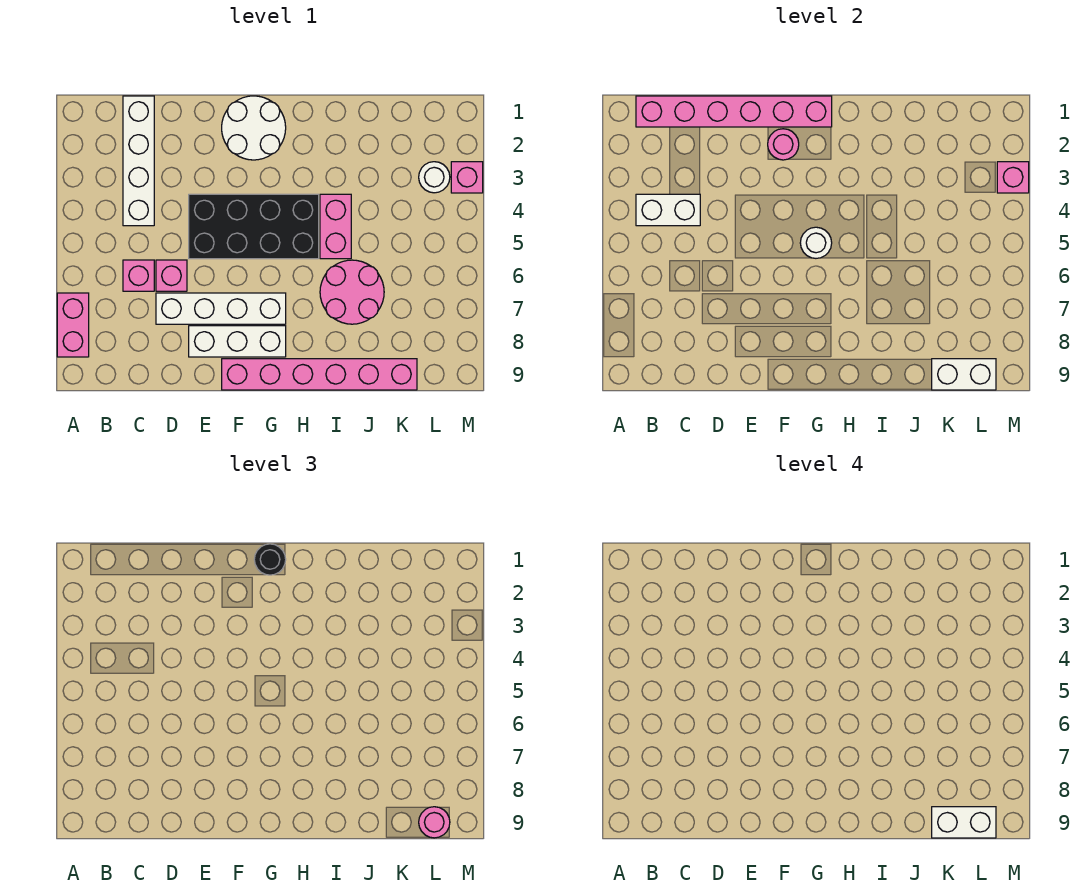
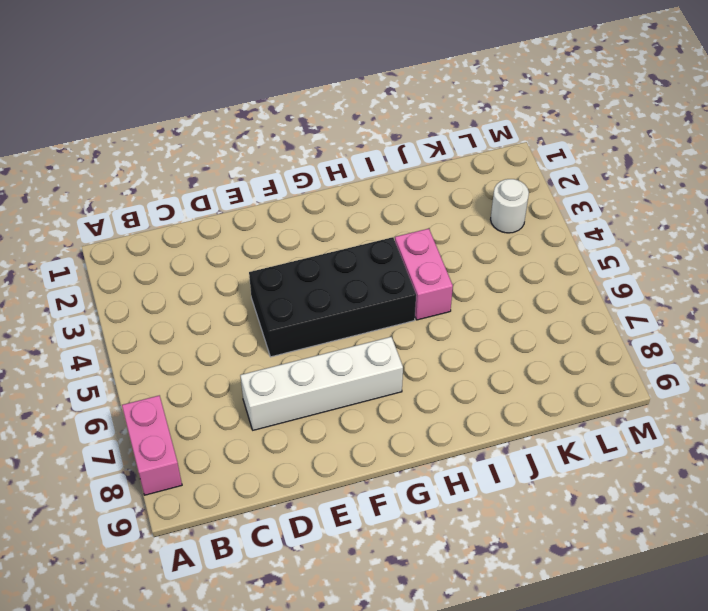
none -> white brick C1:C4 level 1
none -> pink brick C6 level 1
none -> pink brick D6 level 1

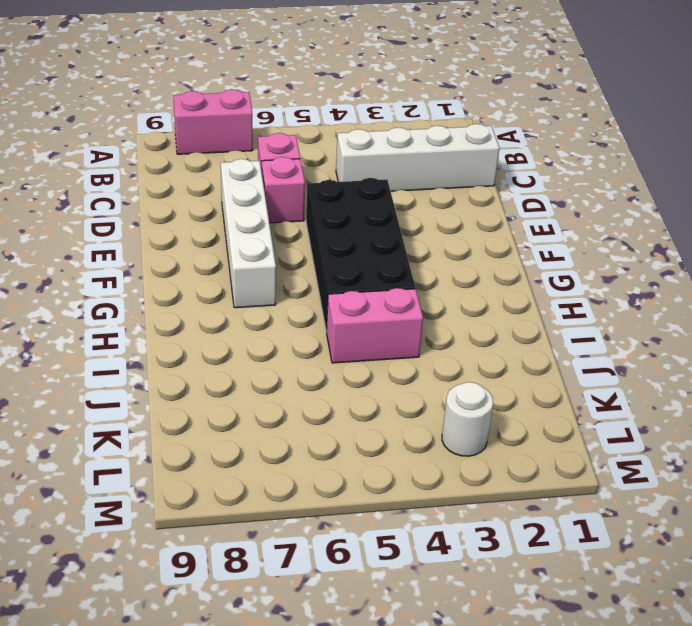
none -> white brick E8:G8 level 1
none -> white round brick F1:G2 level 1
none -> pink brick F9:K9 level 1

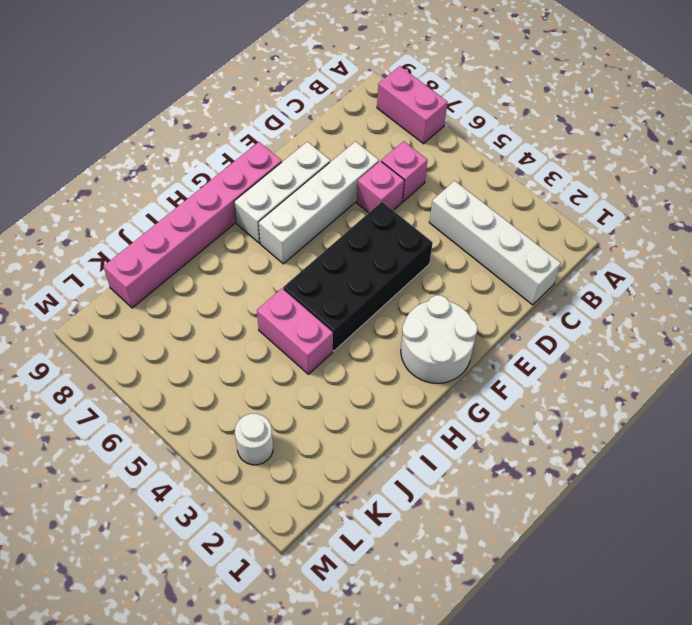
none -> pink round brick I6:J7 level 1
none -> pink brick M3 level 1
none -> pink brick B1:G1 level 2

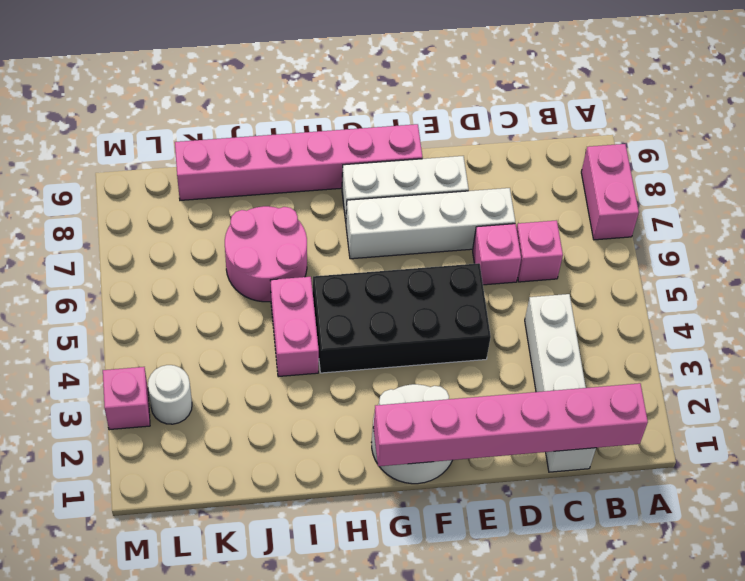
none -> white brick B4:C4 level 2
none -> pink round brick F2 level 2
none -> white round brick G5 level 2

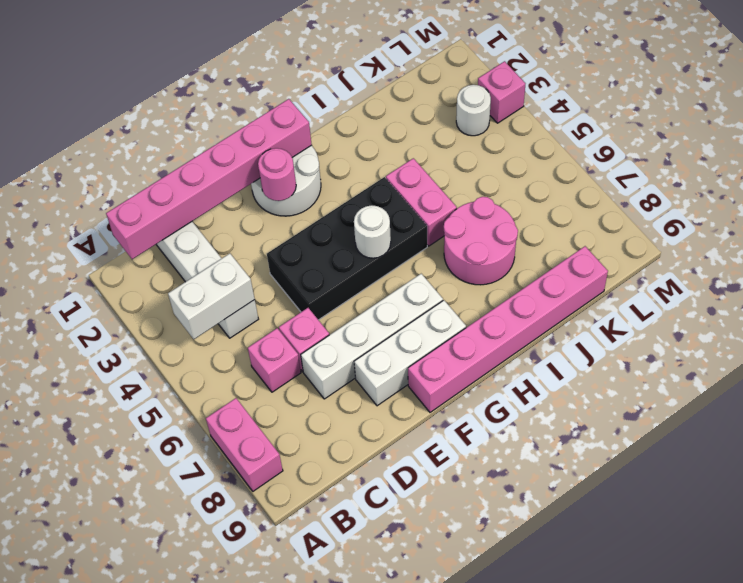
none -> white brick K9:L9 level 2
none -> pink brick M3 level 2
none -> black round brick G1 level 3

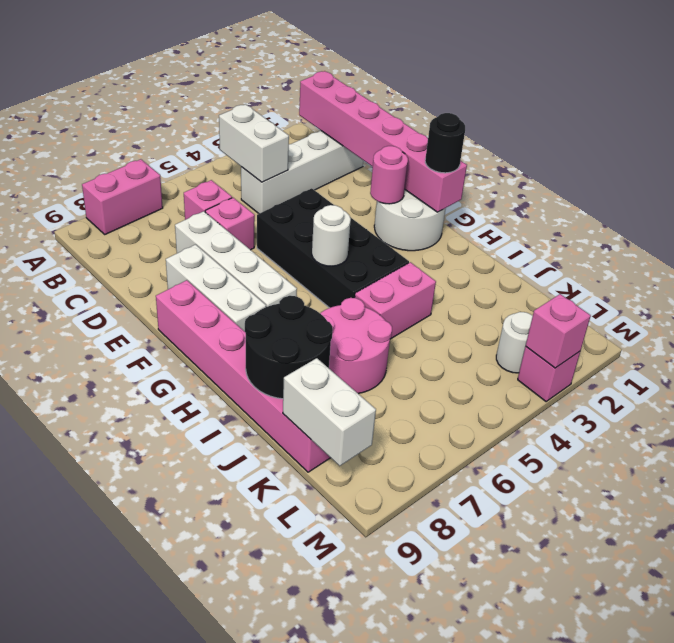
black round brick I8:J9 level 2 -> none
none -> pink round brick L9 level 3
none -> white brick K9:L9 level 4

